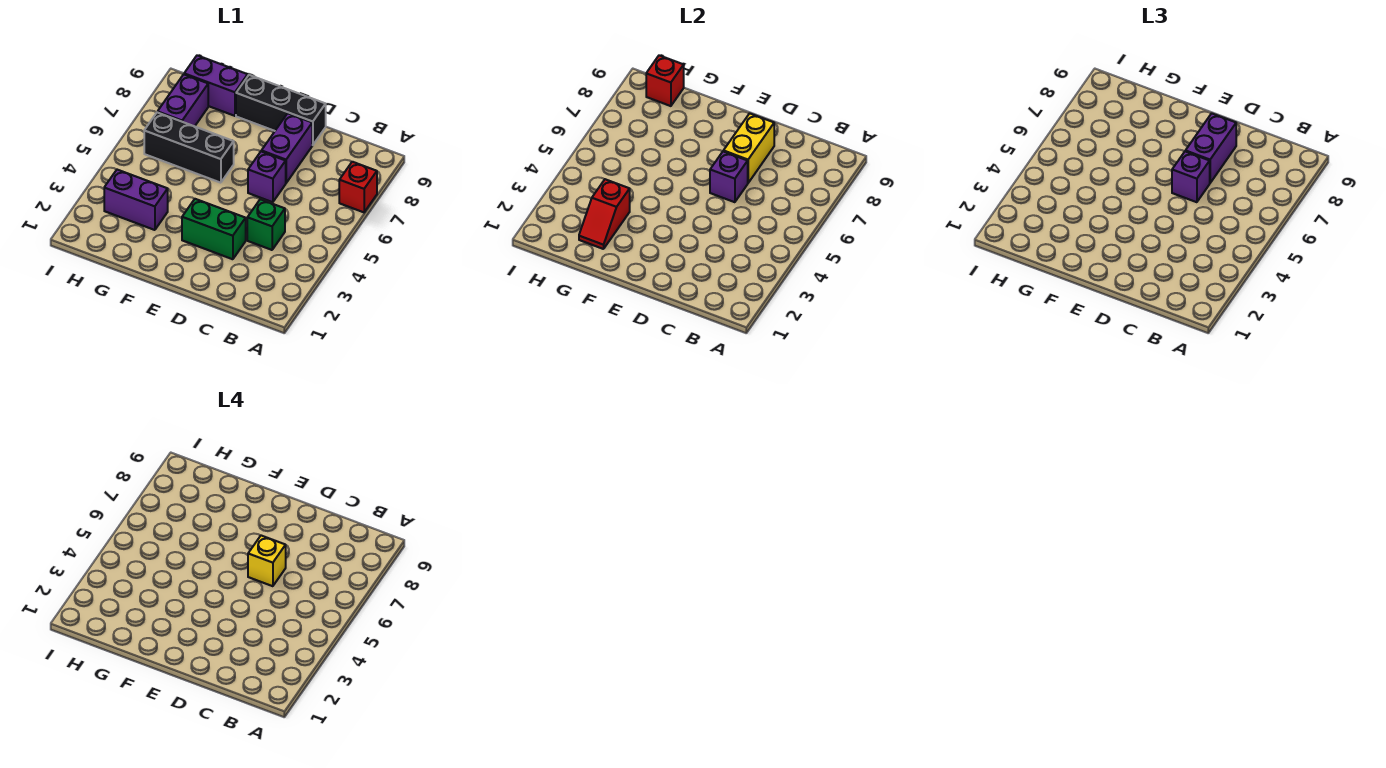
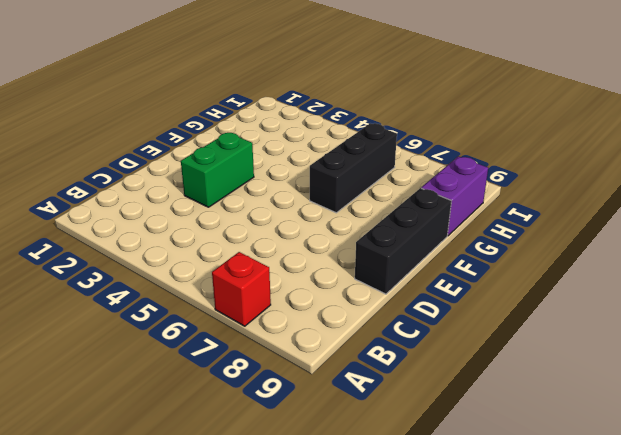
none -> green brick C4 level 1
none -> purple brick D6 level 1
none -> purple brick D7:D8 level 1

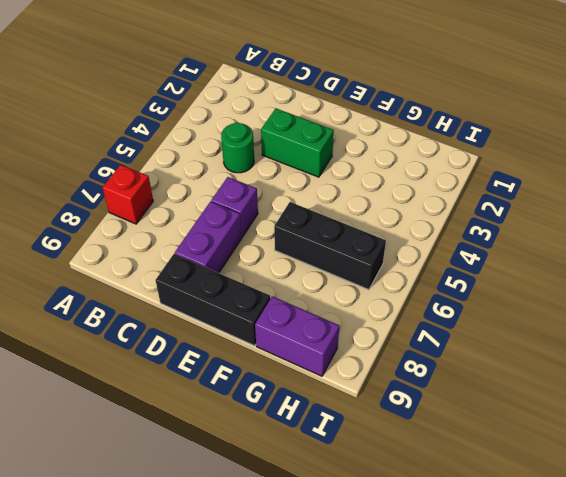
green round brick C4 level 1 -> green brick C4 level 1
none -> purple brick G3:H3 level 1
none -> purple brick H7:H8 level 1
none -> purple brick D6 level 2

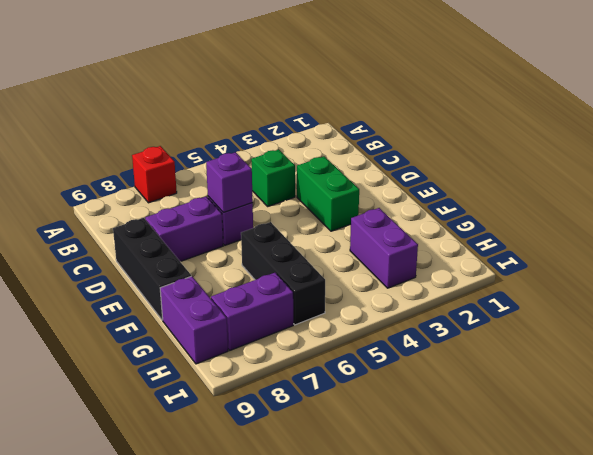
none -> yellow brick D7:D8 level 2
none -> red slope G2:G3 level 2 top 3
none -> red brick H9 level 2

